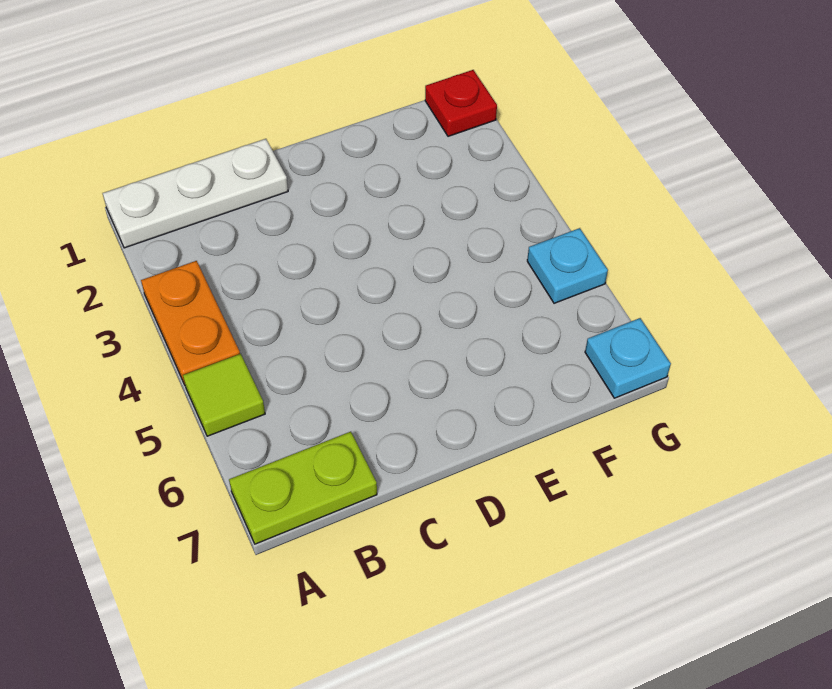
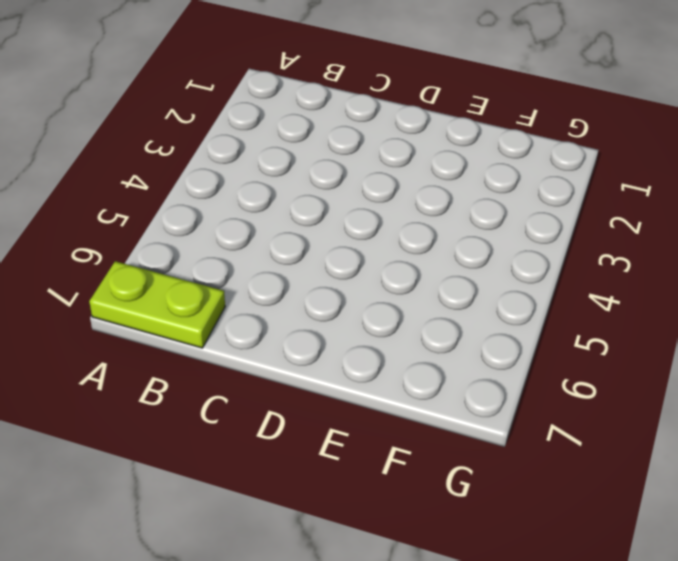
none -> white plate A1:C1 level 1
none -> orange plate A3:A4 level 1

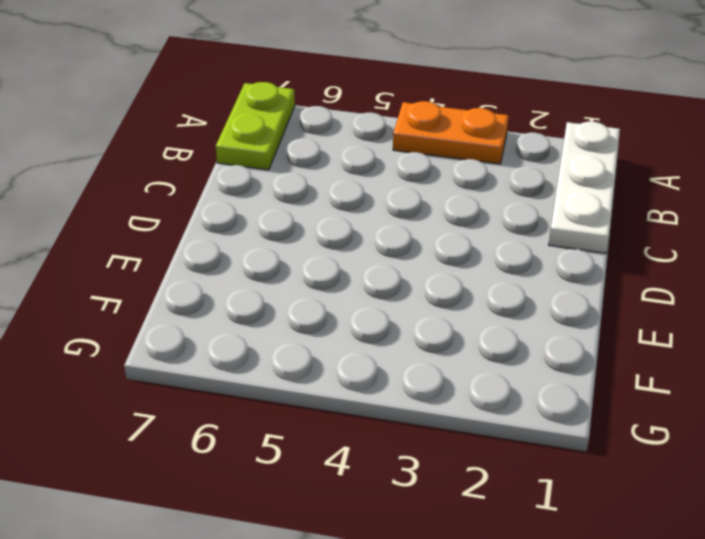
none -> lime tile A5 level 1
none -> red plate G1 level 1

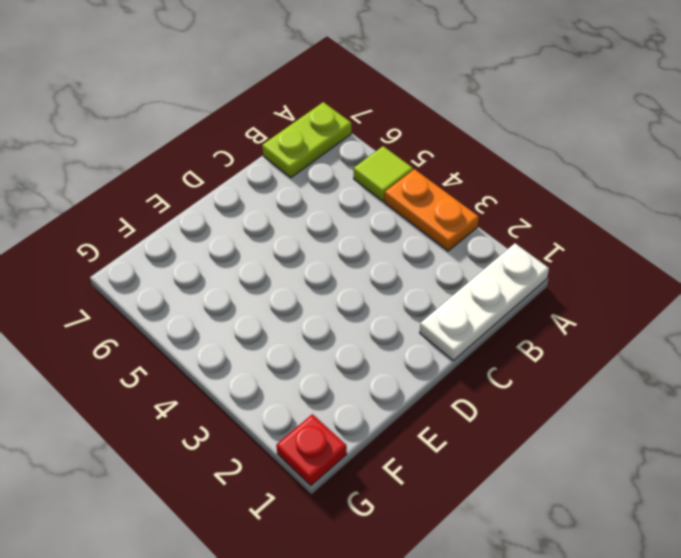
none -> cyan plate G5 level 1
none -> cyan plate G7 level 1

